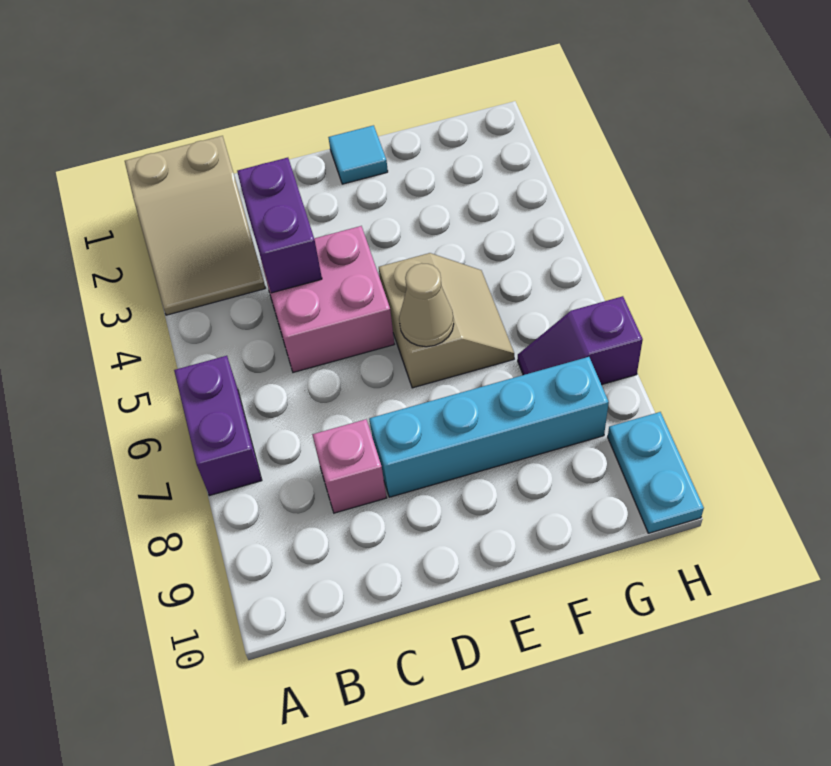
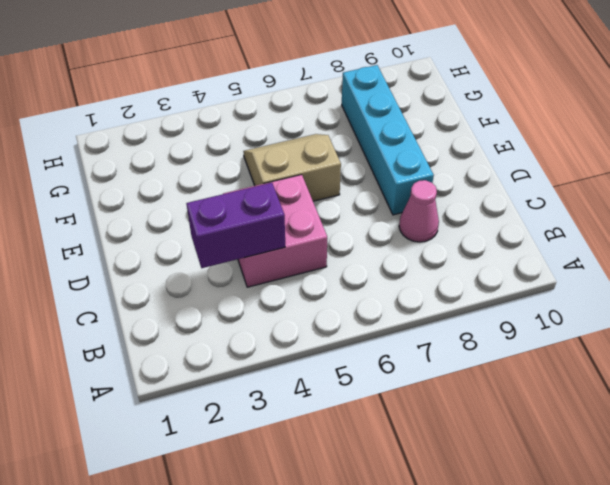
pink cone C8 level 1 -> pink brick C8 level 1
none -> tan slope A1:B3 level 1 top 1
none -> purple brick A6:A7 level 1

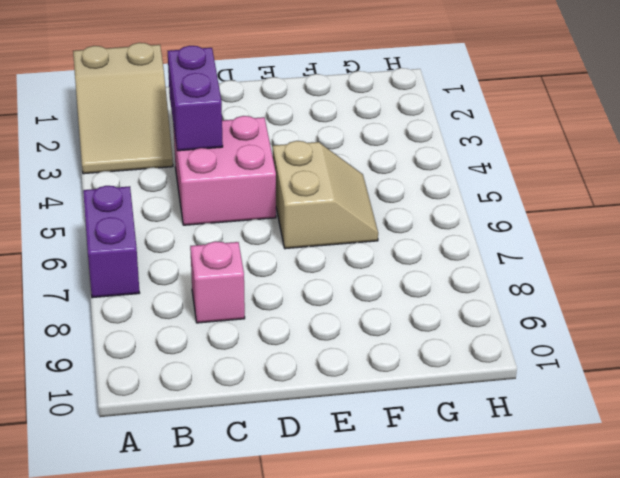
none -> cyan brick D8:G8 level 1
none -> cyan tile E1 level 1

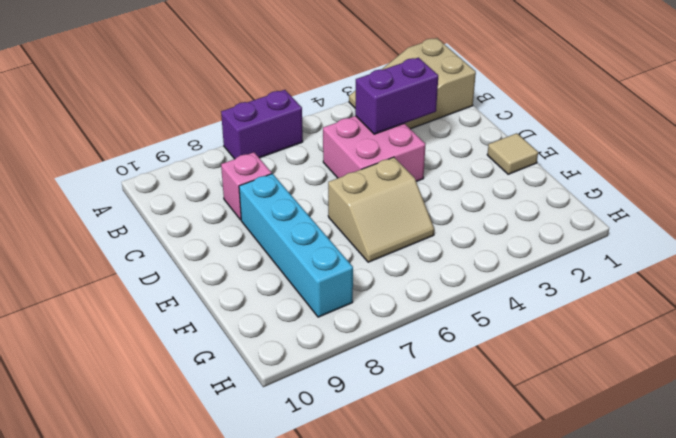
tan tile E1 level 1 -> cyan tile E1 level 1
none -> purple slope G7:H7 level 1 top H
none -> cyan plate H9:H10 level 1

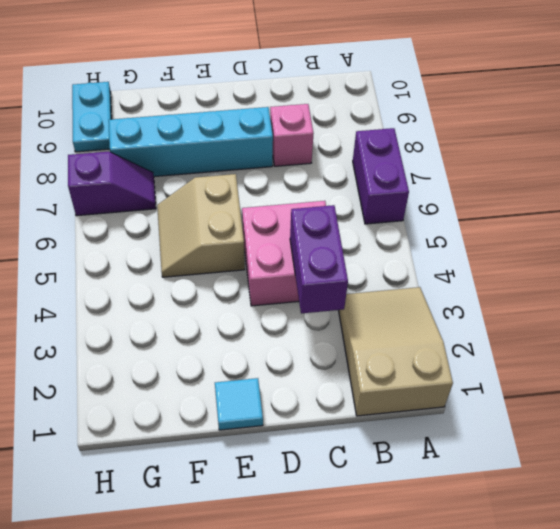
none -> tan cone E6 level 2

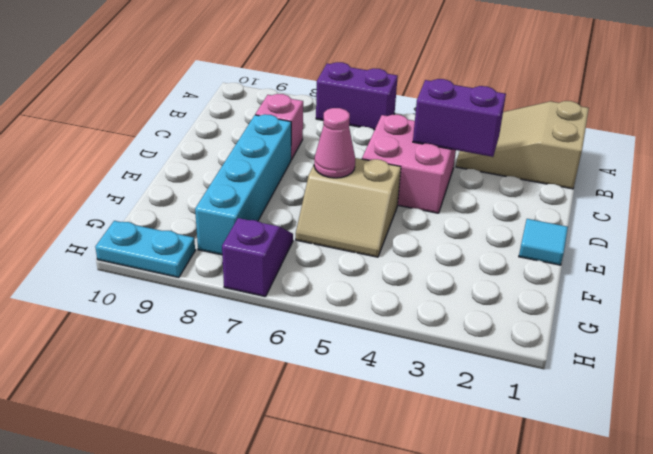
pink cone E6 level 2 -> tan cone E6 level 2

